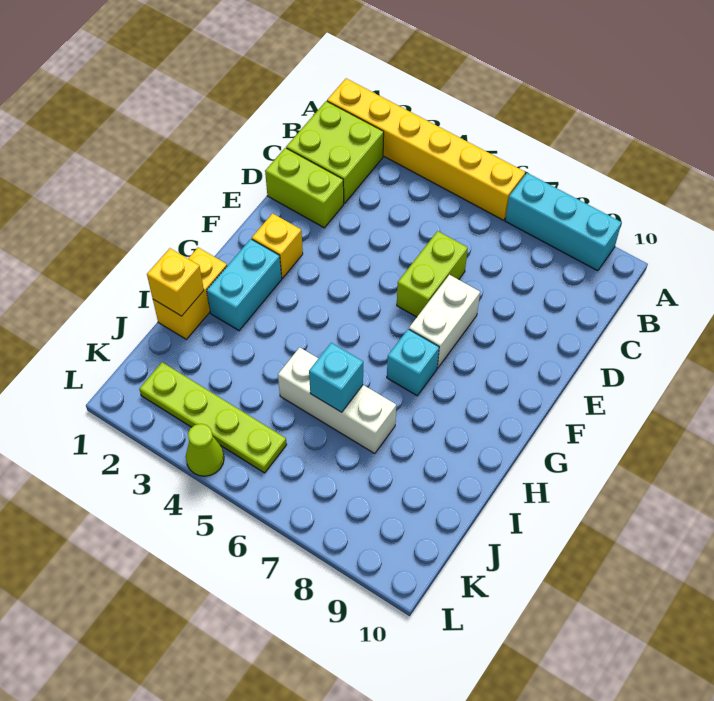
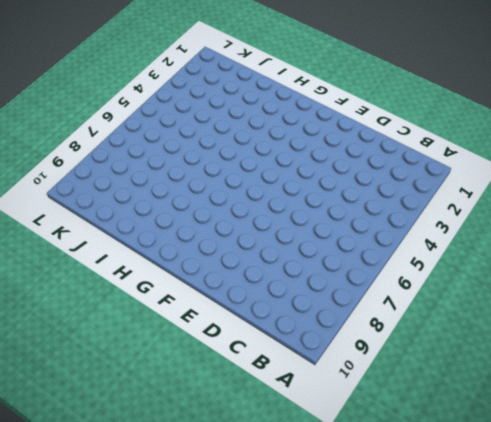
none -> yellow brick A1:A6 level 1
none -> cyan brick A7:A9 level 1
none -> lime brick B1:C2 level 1

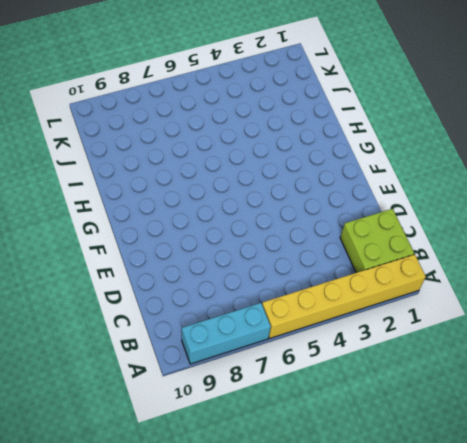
none -> lime brick D1:D2 level 1
none -> lime brick D6:E6 level 1
none -> white brick E7:F7 level 1

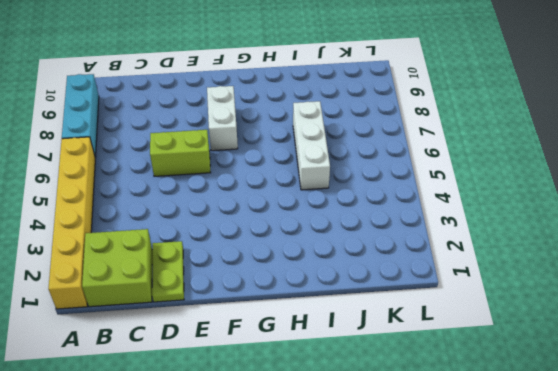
lime plate D1:D2 level 1 -> lime brick D1:D2 level 1
white brick F7:F8 level 1 -> white brick E7:F7 level 1
none -> yellow brick F2 level 1
none -> cyan brick G2:H2 level 1
none -> cyan brick G7 level 1

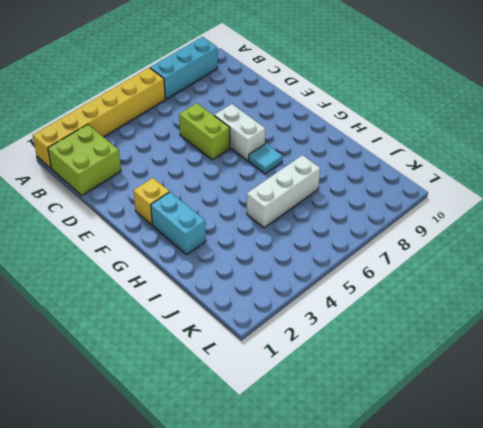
cyan tile G7 level 1 -> cyan brick G7 level 1
none -> lime brick D1:D2 level 1
none -> yellow brick H1:I1 level 1
none -> lime plate K2:K5 level 1

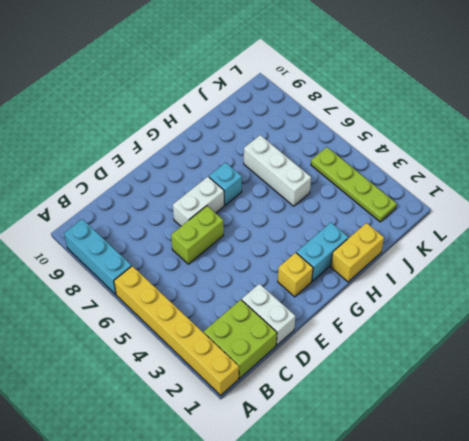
white brick D1:D2 level 1 -> lime brick D1:D2 level 1
none -> lime cone L4 level 1
none -> yellow brick I1 level 2
none -> cyan brick I6 level 2

